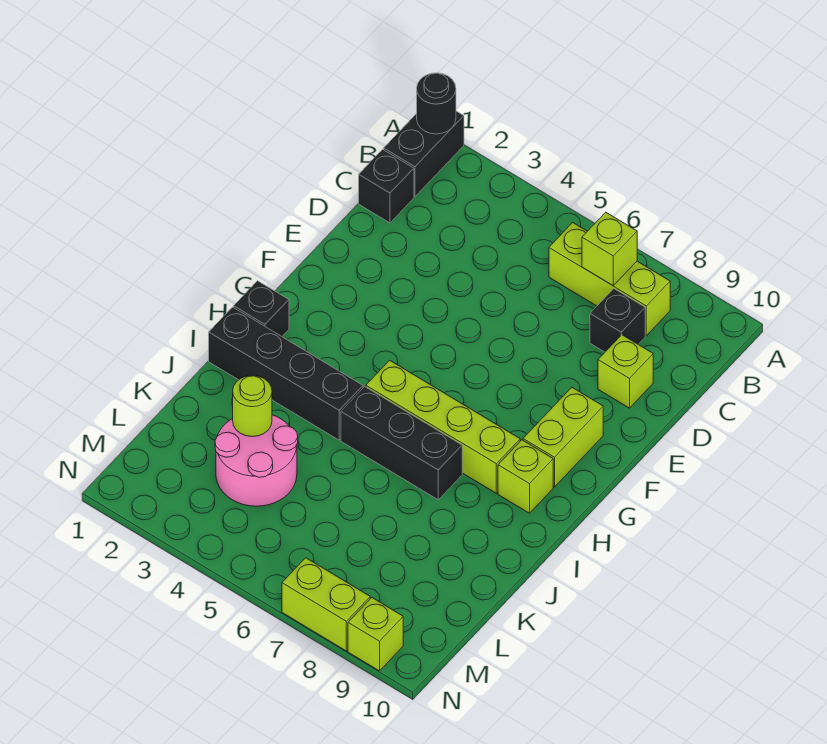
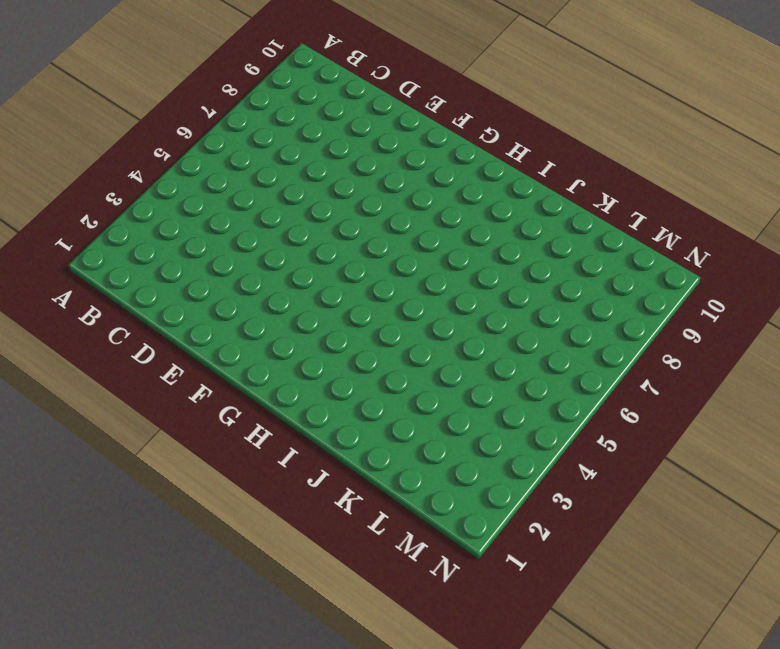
none -> black brick A1:B1 level 1
none -> lime brick B6:B8 level 1
none -> black brick C1 level 1

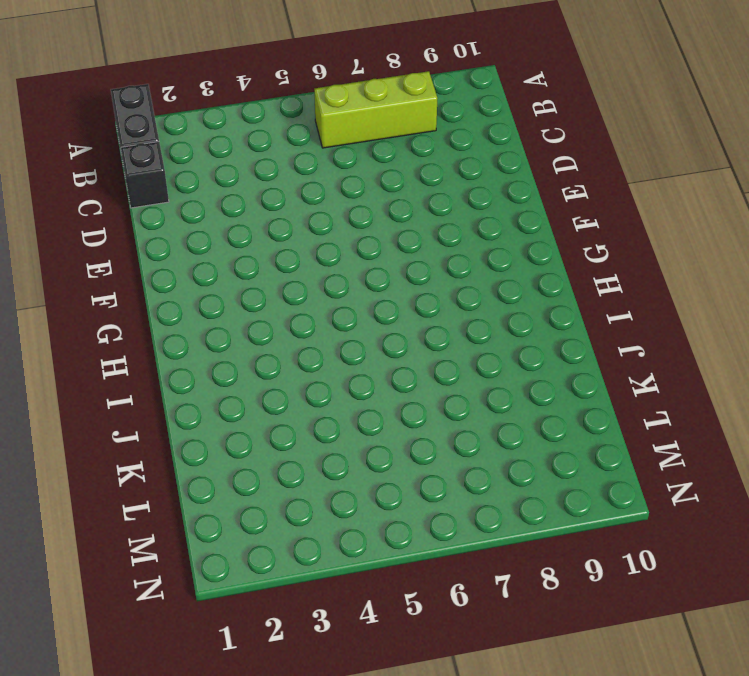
none -> black brick C8 level 1
none -> lime brick D9 level 1
none -> lime brick F9:G9 level 1

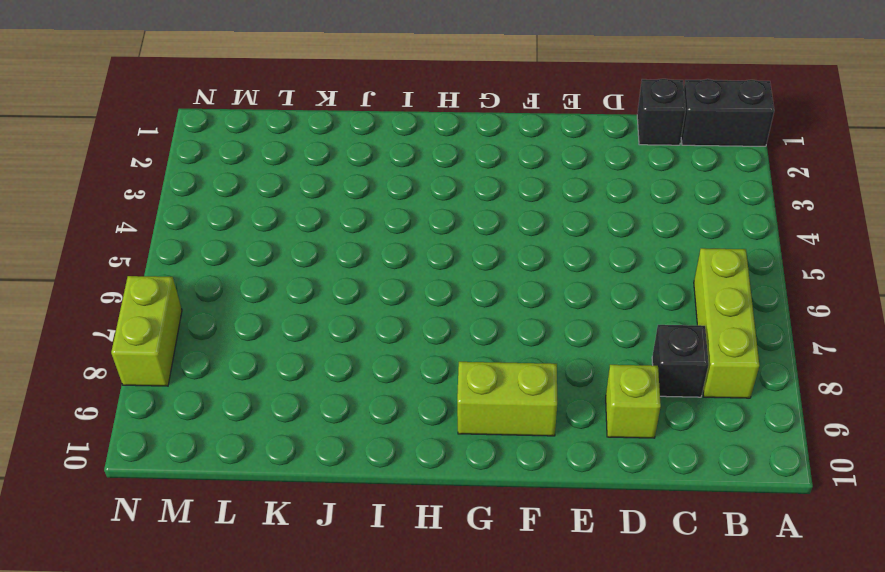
none -> black brick H1 level 1
none -> lime brick H5:H8 level 1
none -> lime brick H9 level 1

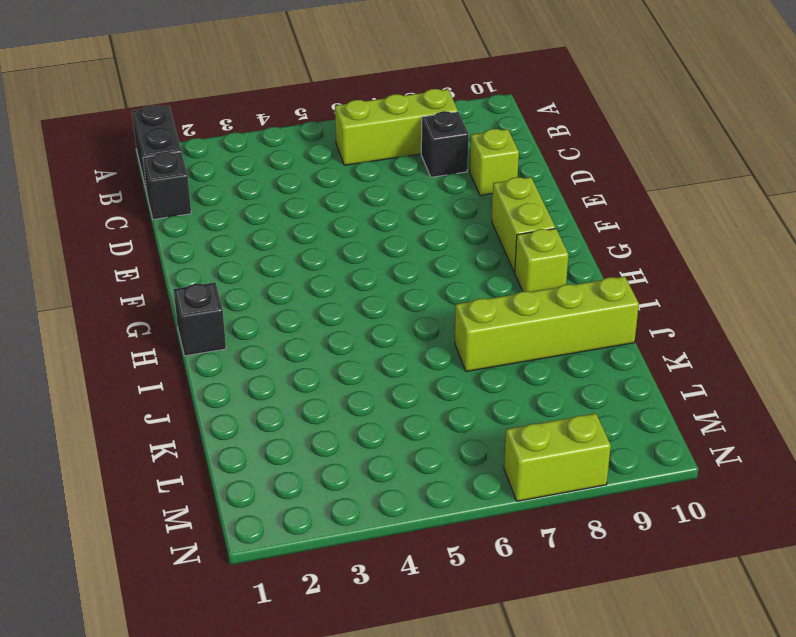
lime brick J7:J10 level 1 -> lime brick H5:H8 level 1
none -> black brick I1:I4 level 1
none -> black brick I5:I7 level 1
none -> pink round brick K3:L4 level 1

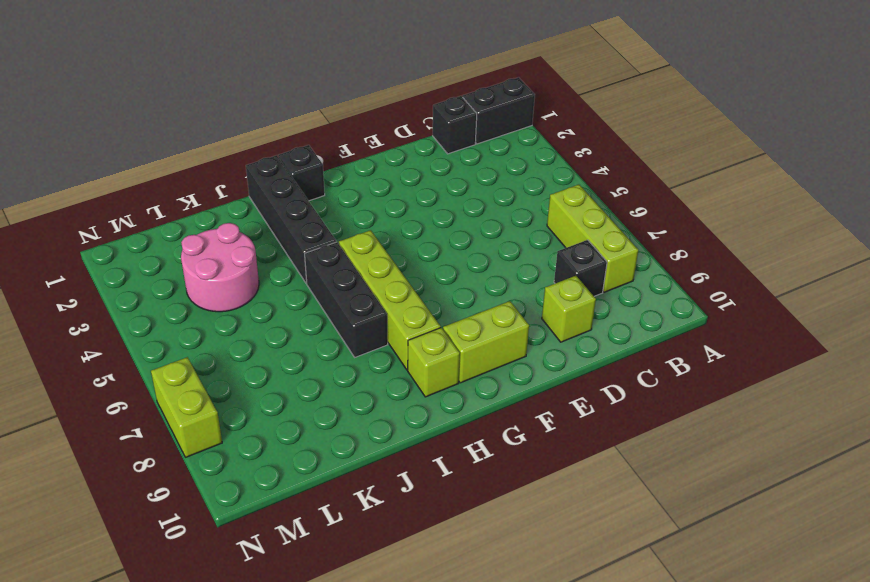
none -> lime brick N9 level 1
none -> black round brick A1 level 2
none -> lime brick B7 level 2

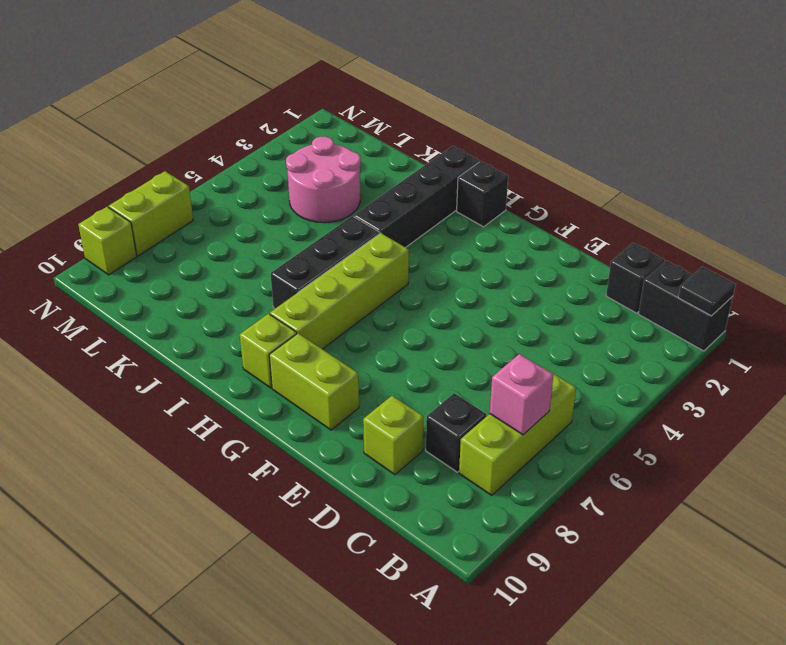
black tile A1 level 2 -> black round brick A1 level 2
pink brick B7 level 2 -> lime brick B7 level 2
none -> lime round brick K3 level 2

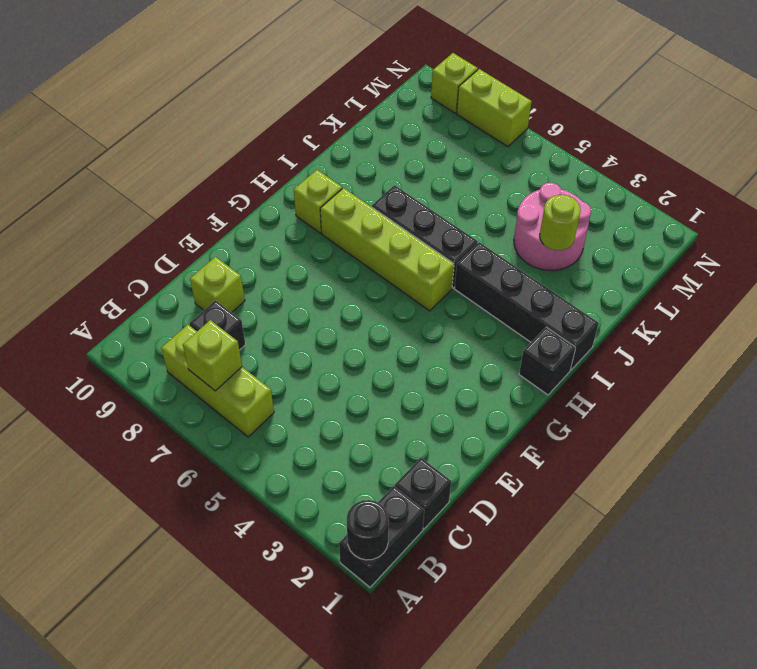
none -> lime brick F9:G9 level 1

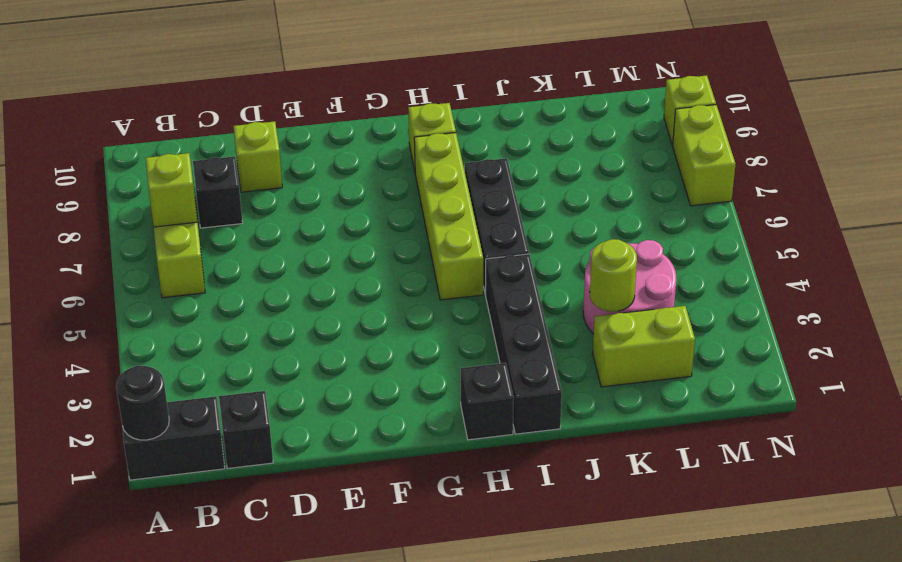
lime brick K2:L2 level 1 -> lime brick F9:G9 level 1

